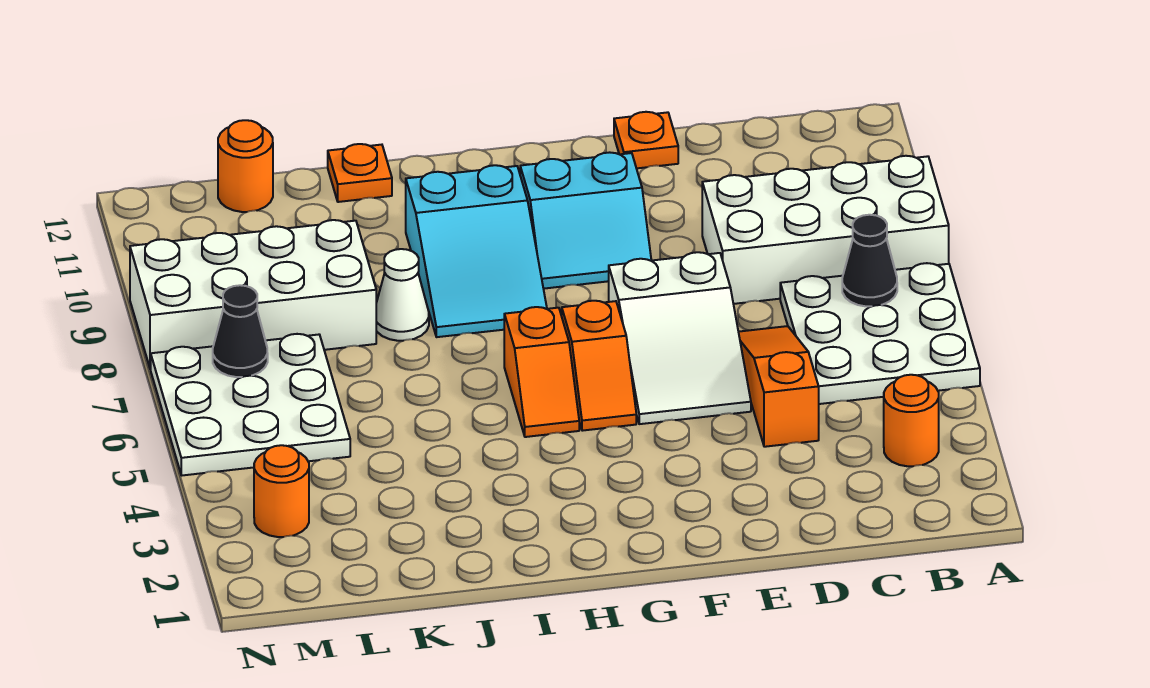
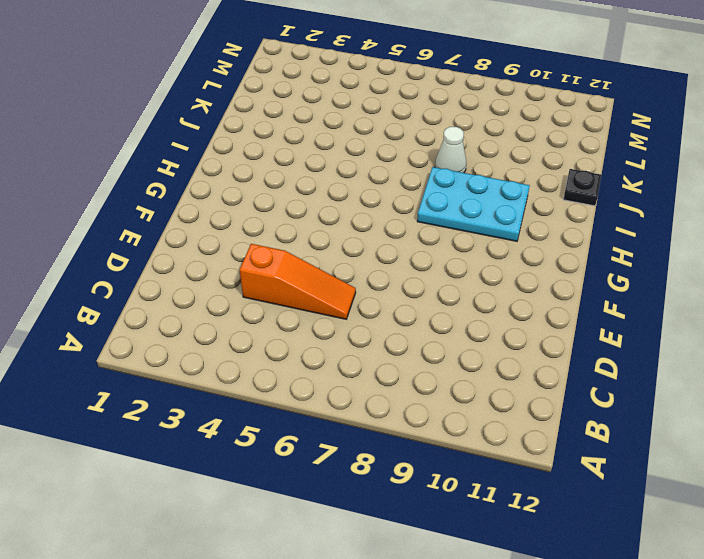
cyan plate H8:I10 level 1 -> cyan slope H8:I10 level 1 top 10
black plate J12 level 1 -> orange plate J12 level 1
none -> white plate A5:C7 level 1
none -> white brick A8:D9 level 1
none -> orange round brick B3 level 1

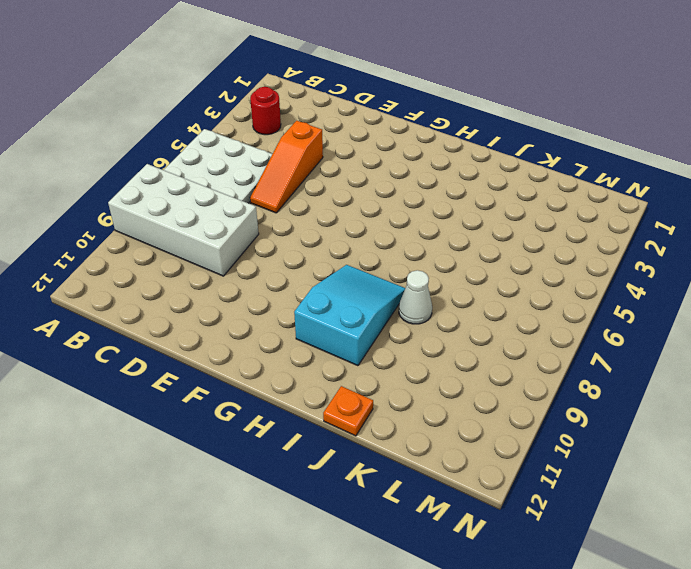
red round brick B3 level 1 -> orange round brick B3 level 1
none -> white slope E5:F7 level 1 top 7
none -> orange plate E12 level 1
none -> cyan slope F9:G10 level 1 top 10

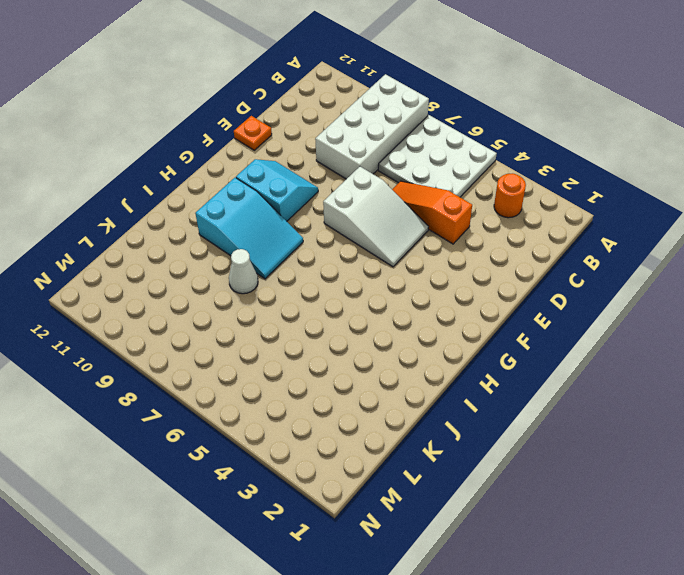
cyan slope F9:G10 level 1 top G -> cyan slope F9:G10 level 1 top 10
none -> orange slope G5:G6 level 1 top 6
none -> orange slope H5:H6 level 1 top 6
none -> orange plate J12 level 1

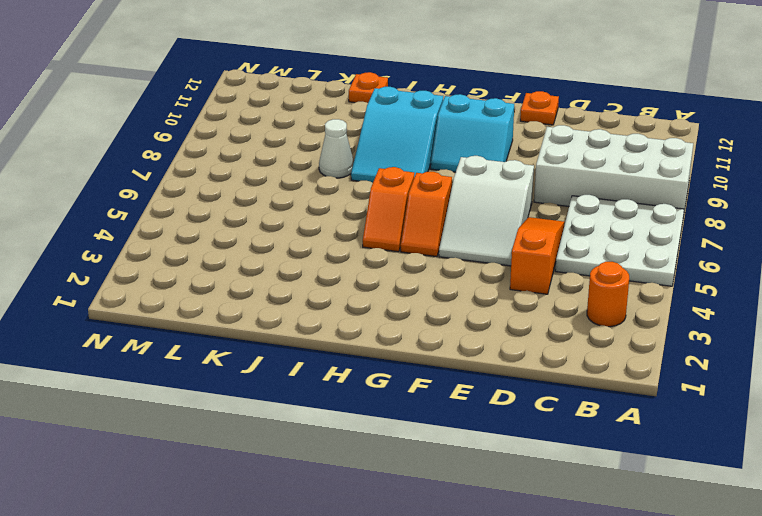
none -> white brick K8:N9 level 1
none -> white plate L5:N7 level 1
none -> orange round brick L12 level 1

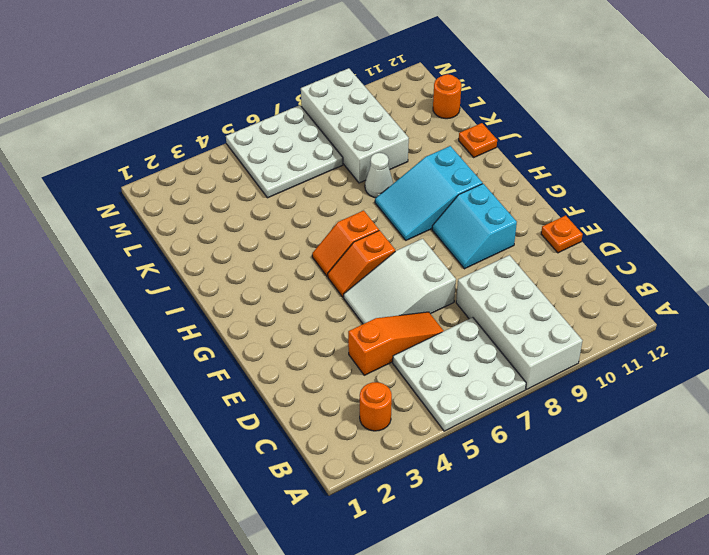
none -> orange round brick M3 level 1
none -> black cone B7 level 2
none -> black cone M7 level 2

